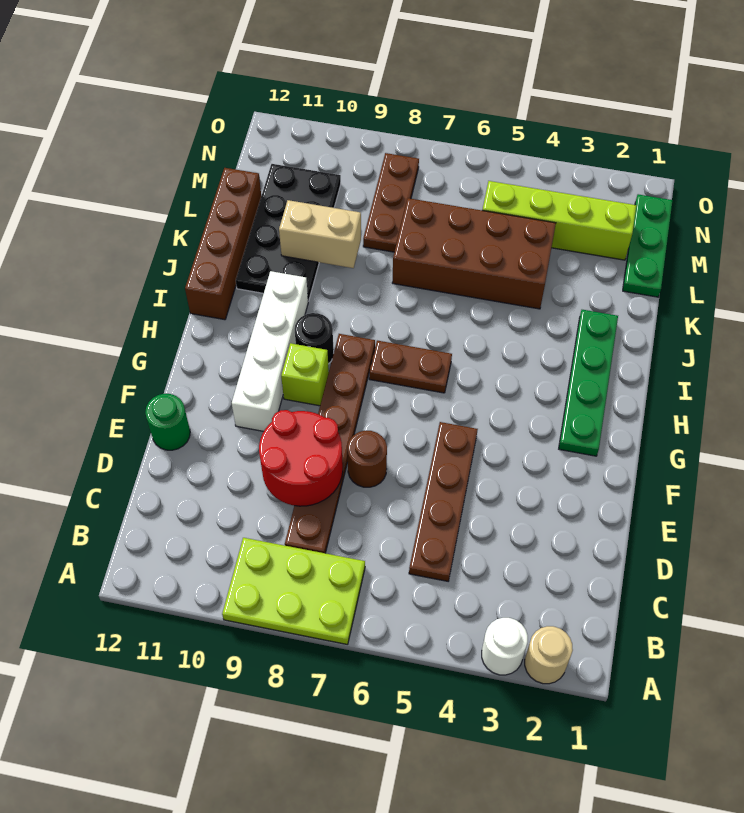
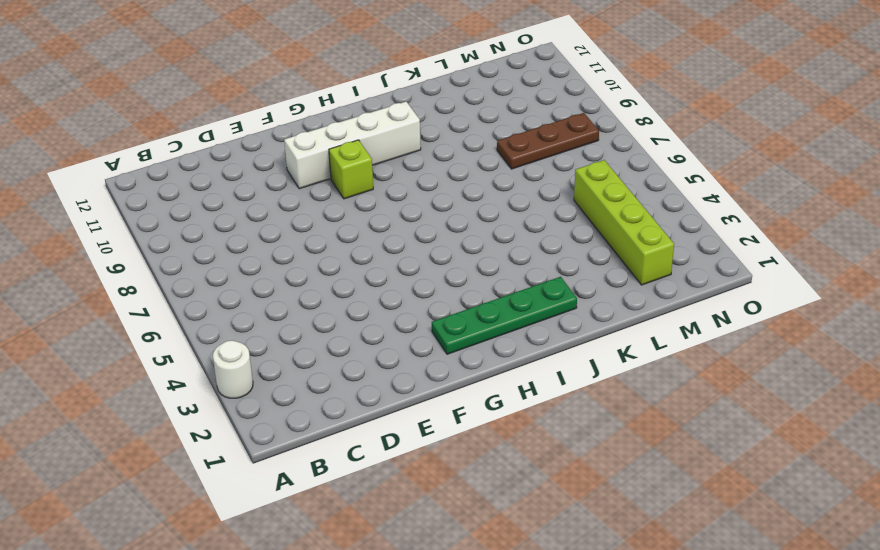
none -> tan round brick A2 level 1
none -> lime plate A7:B9 level 1
none -> brown plate C5:F5 level 1

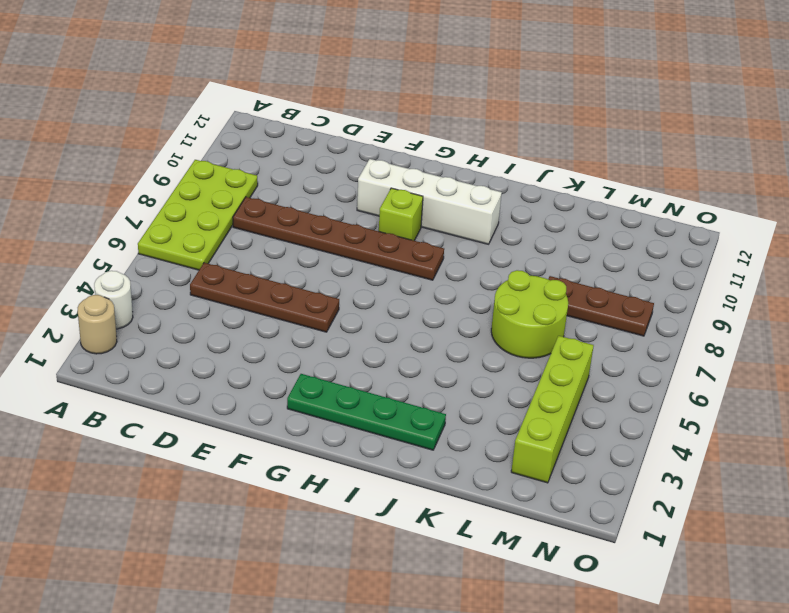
lime plate A6:B9 level 1 -> lime plate A7:B9 level 1
lime round brick K6:L7 level 1 -> brown brick K4:L7 level 1
none -> brown round brick E7 level 1
none -> green round brick E12 level 1
none -> brown plate H6:H7 level 1

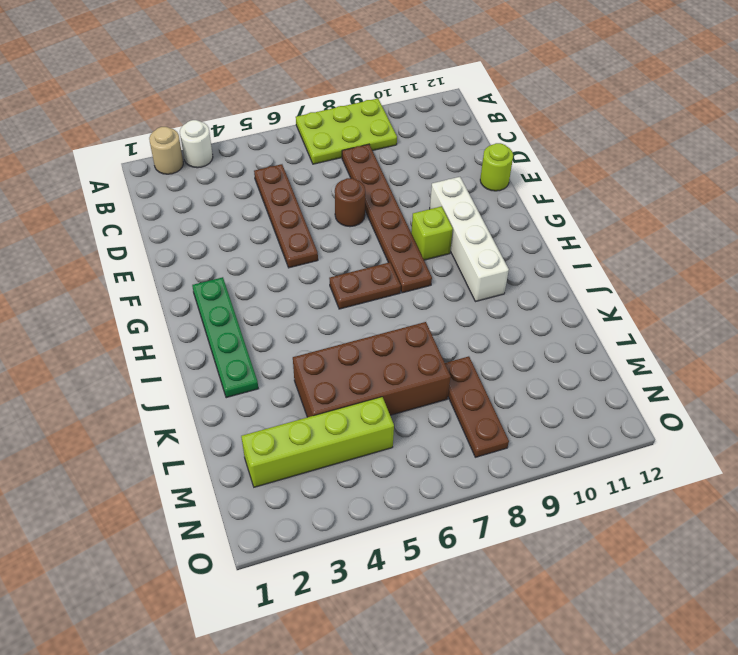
lime round brick E12 level 1 -> green round brick E12 level 1
none -> black round brick H9 level 1
none -> brown brick I12:L12 level 1
none -> black plate J10:M11 level 1

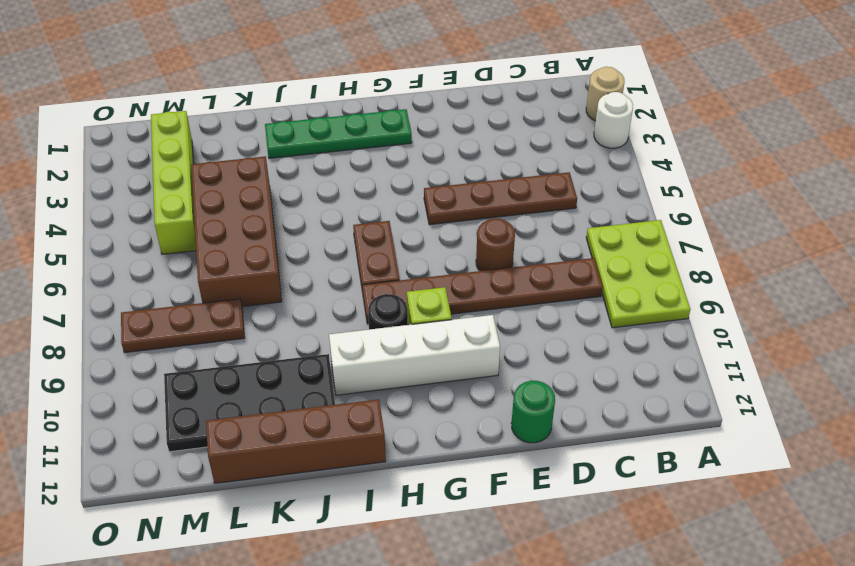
none -> green plate L1:N1 level 1
none -> red round brick D8:E9 level 2
none -> tan brick K9:K10 level 2

